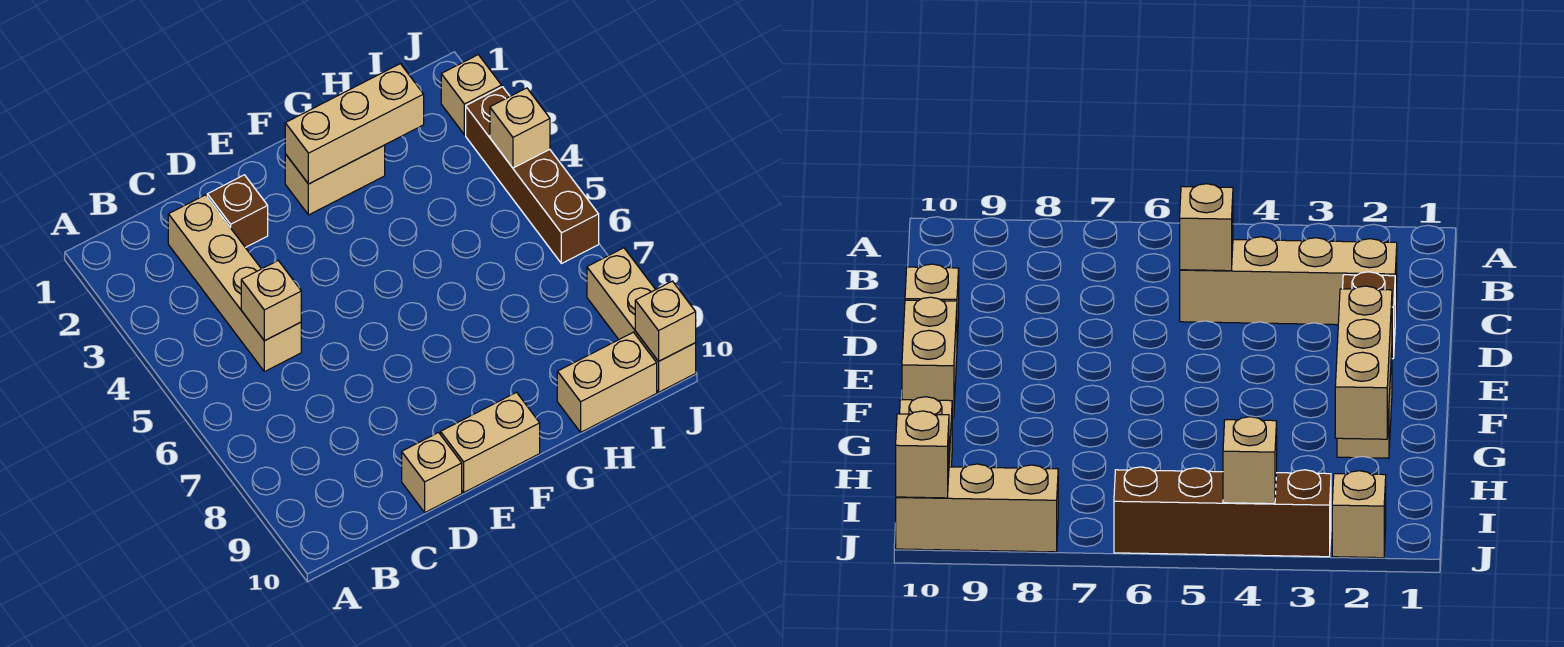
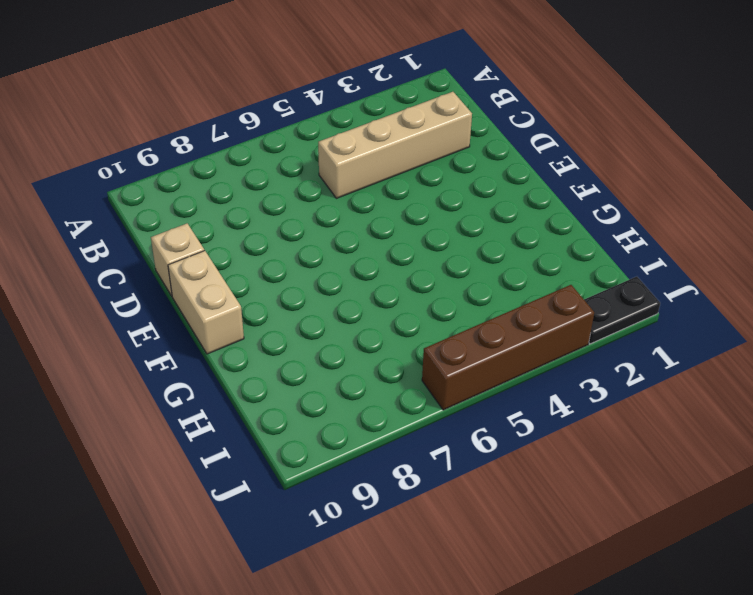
black plate J1:J2 level 1 -> tan brick J2 level 1
none -> brown brick D2 level 1
none -> tan brick F2:G2 level 1
none -> tan brick H10:I10 level 1

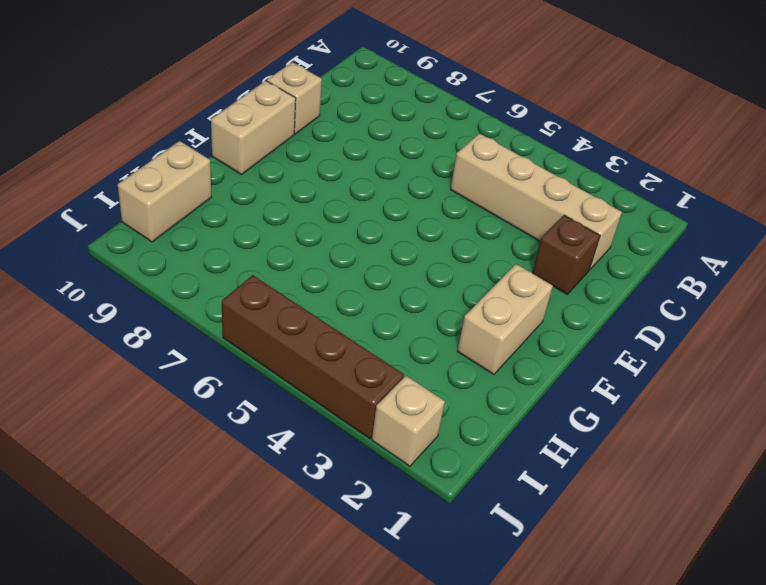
none -> tan brick J8:J10 level 1
none -> tan brick C5 level 2
none -> tan brick F2:H2 level 2

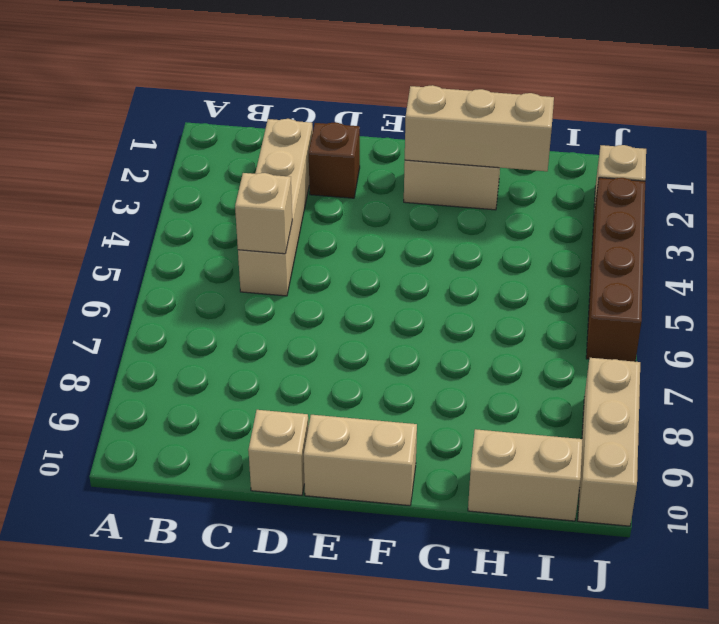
none -> tan brick J4 level 2
none -> tan brick J10 level 2

